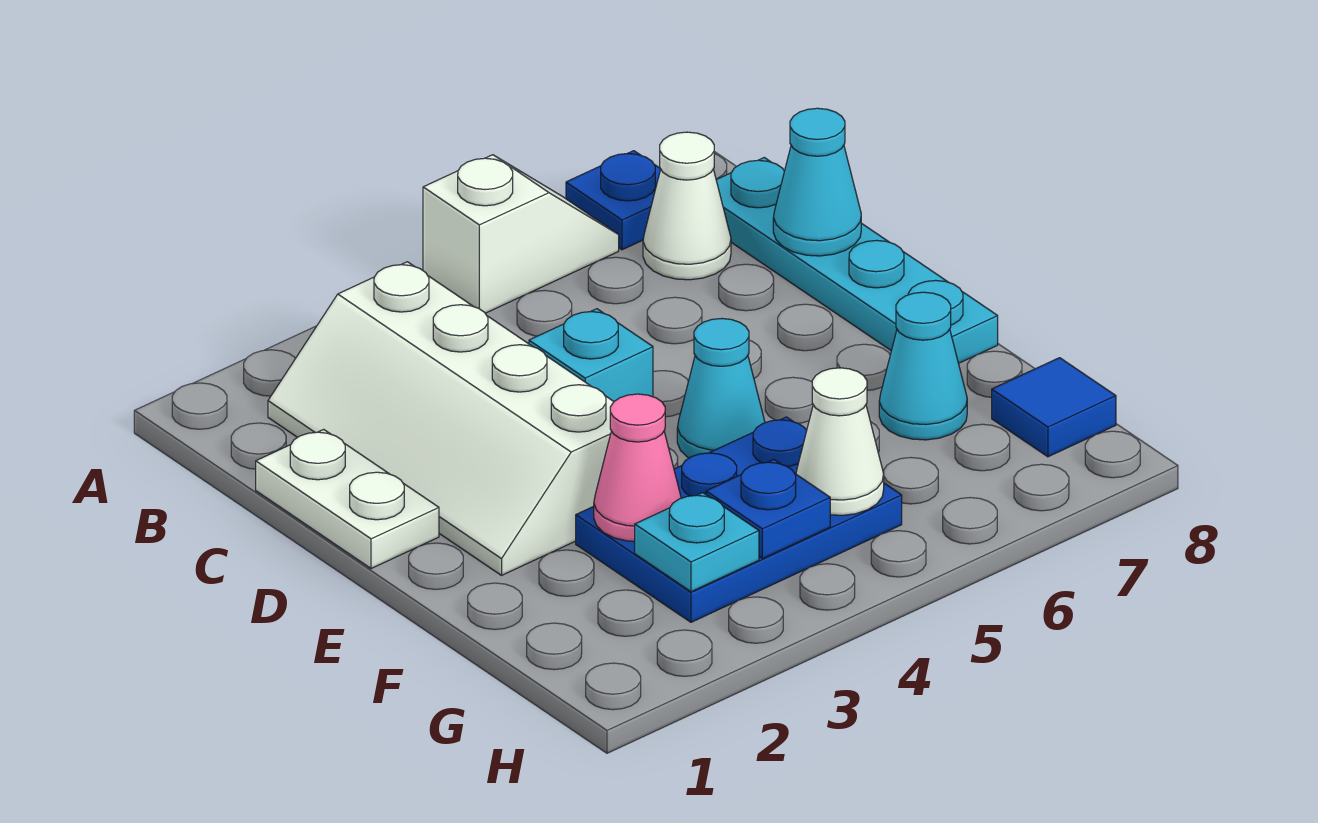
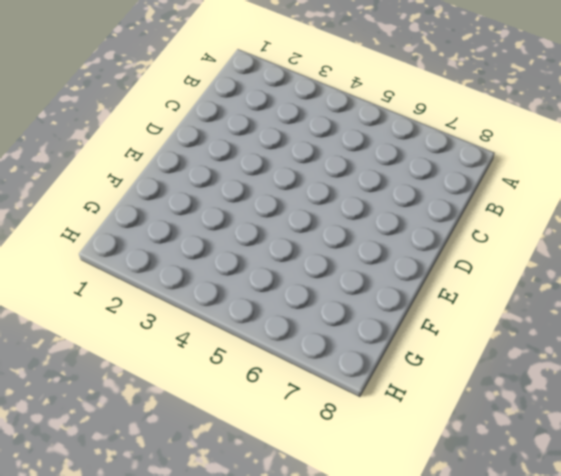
none -> white slope A5:A6 level 1 top 5
none -> blue plate A7 level 1
none -> white slope B2:E3 level 1 top 3

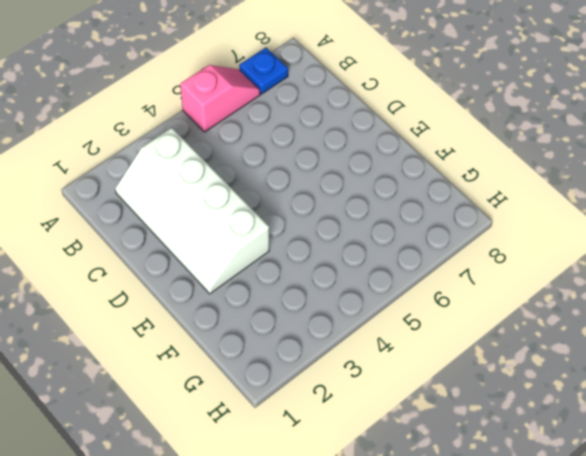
pink slope A5:A6 level 1 top 5 -> white slope A5:A6 level 1 top 5
none -> white cone B7 level 1
none -> cyan plate B8:E8 level 1
none -> white plate C1:D1 level 1

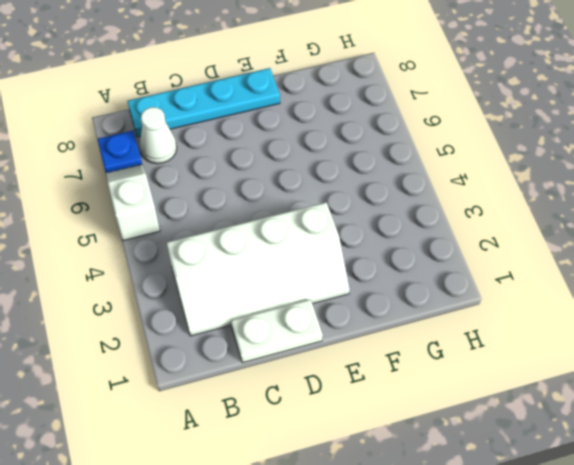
none -> cyan brick D4 level 1
none -> cyan cone E5 level 1
none -> blue plate F3:G5 level 1

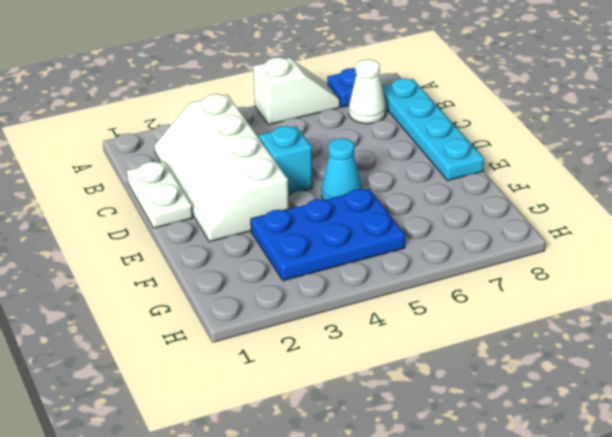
none -> cyan cone F7 level 1
none -> blue tile G8 level 1
none -> cyan cone C8 level 2

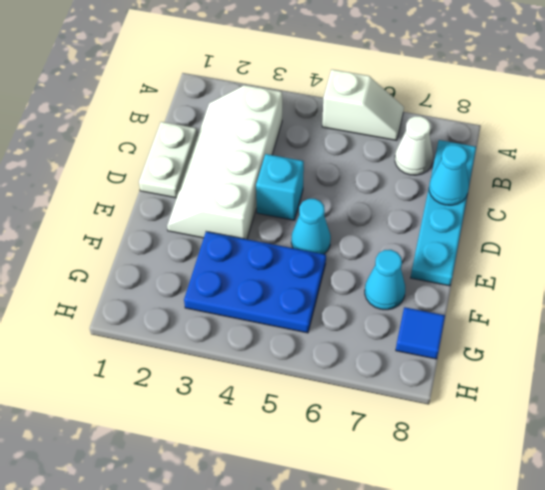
none -> blue plate A7 level 1
none -> pink cone F3 level 2
none -> cyan plate G3 level 2

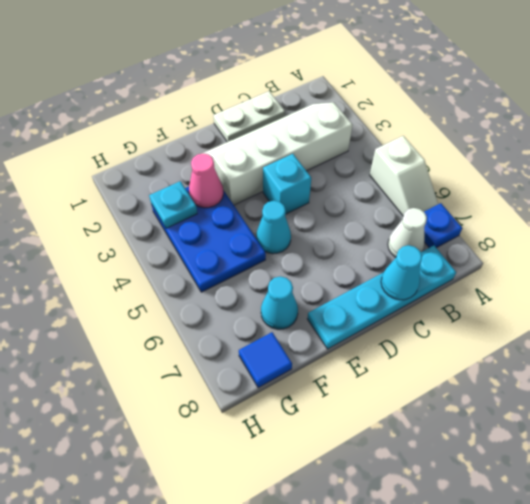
none -> blue plate G4 level 2
none -> white cone G5 level 2

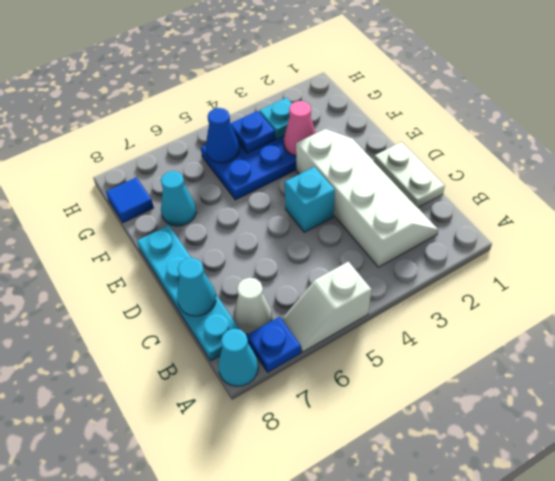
cyan cone A8 level 1 -> cyan cone E5 level 1
blue cone G5 level 2 -> white cone G5 level 2

